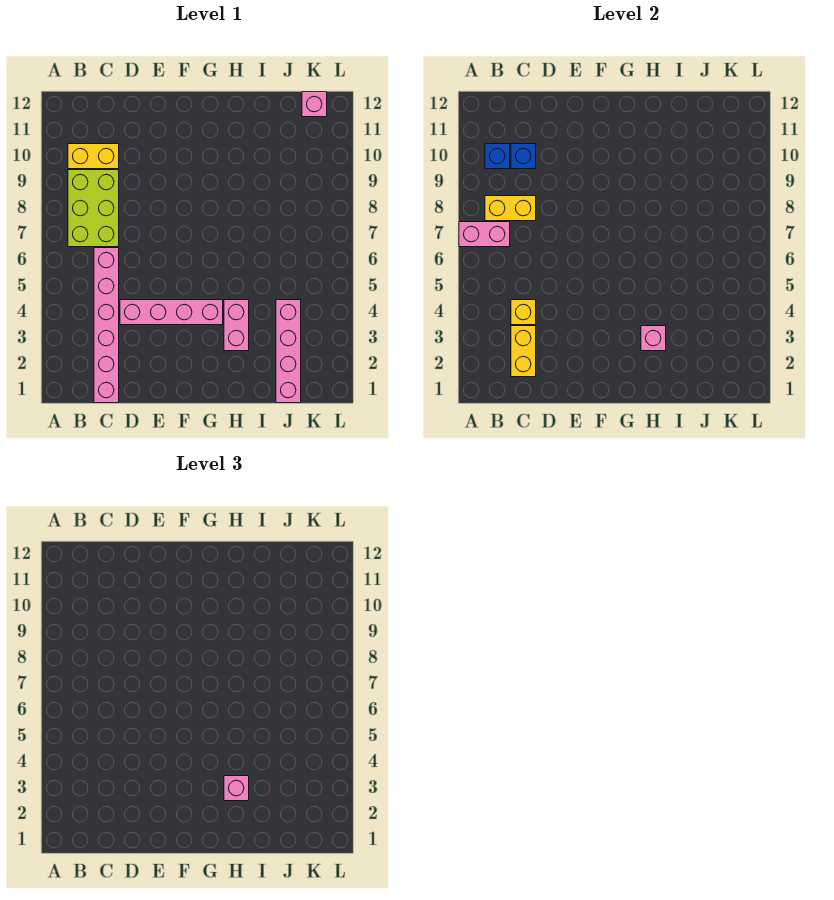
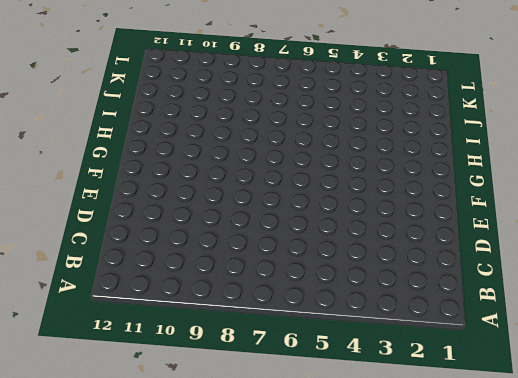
none -> lime brick B7:C9 level 1
none -> yellow brick B10:C10 level 1
none -> pink brick C1:C6 level 1

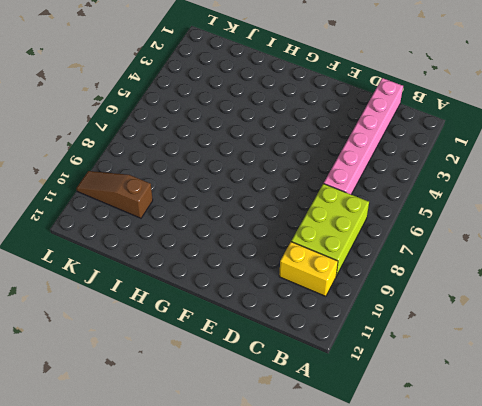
brown slope J10:L10 level 1 top J -> none
none -> pink brick D4:G4 level 1
none -> pink brick H3:H4 level 1
none -> pink brick J1:J4 level 1

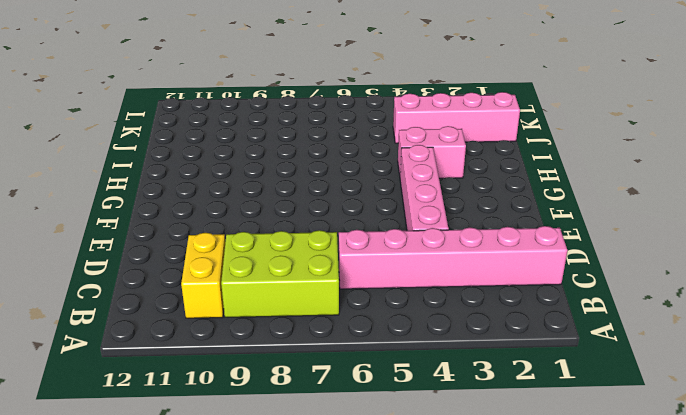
none -> pink brick K12 level 1
none -> pink brick A7:B7 level 2
none -> yellow brick B8:C8 level 2

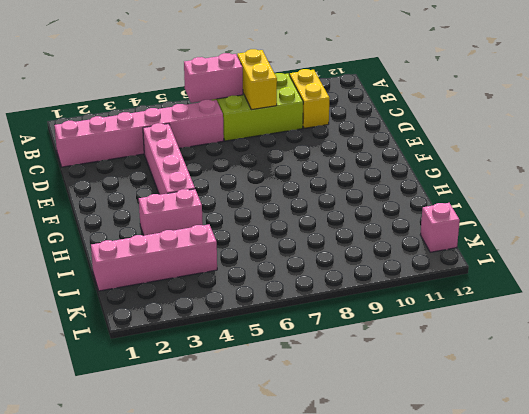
pink brick B6:B7 level 2 -> pink brick A7:B7 level 2
none -> blue brick B10 level 2
none -> yellow brick C2:C3 level 2
none -> yellow brick C4 level 2

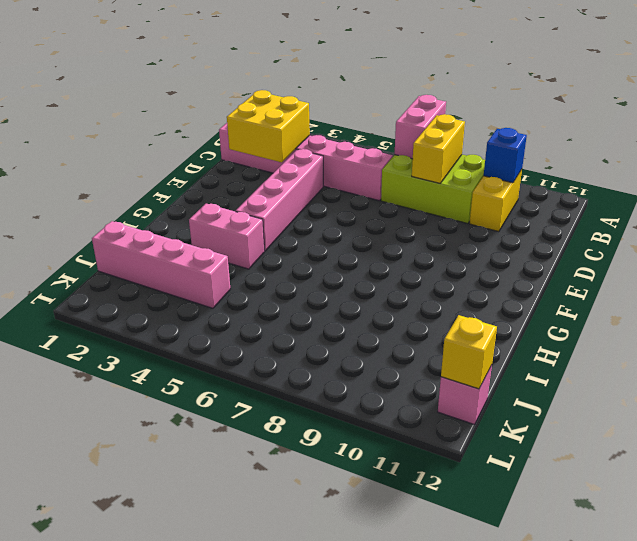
yellow brick C2:D3 level 2 -> yellow brick C2:C3 level 2
yellow brick K12 level 2 -> yellow brick C4 level 2
none -> blue brick C10 level 2
none -> pink brick H3 level 2
none -> pink brick H3 level 3

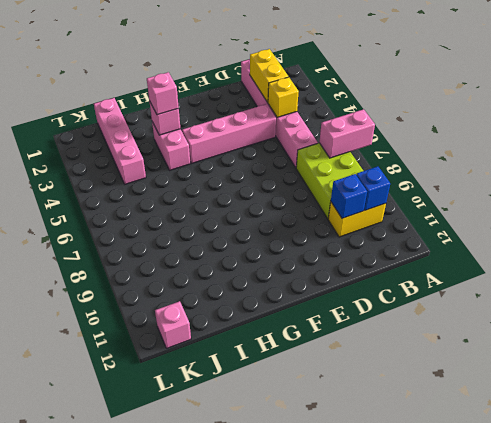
none -> yellow brick B8:C8 level 2

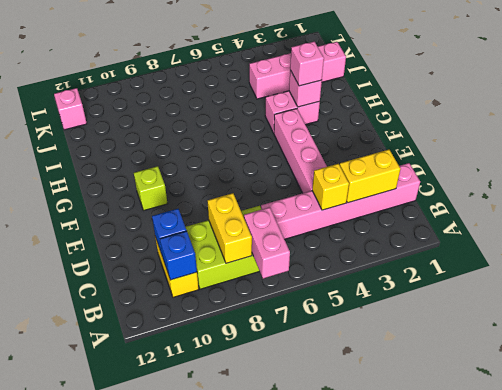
lime brick F10 level 1 -> none

